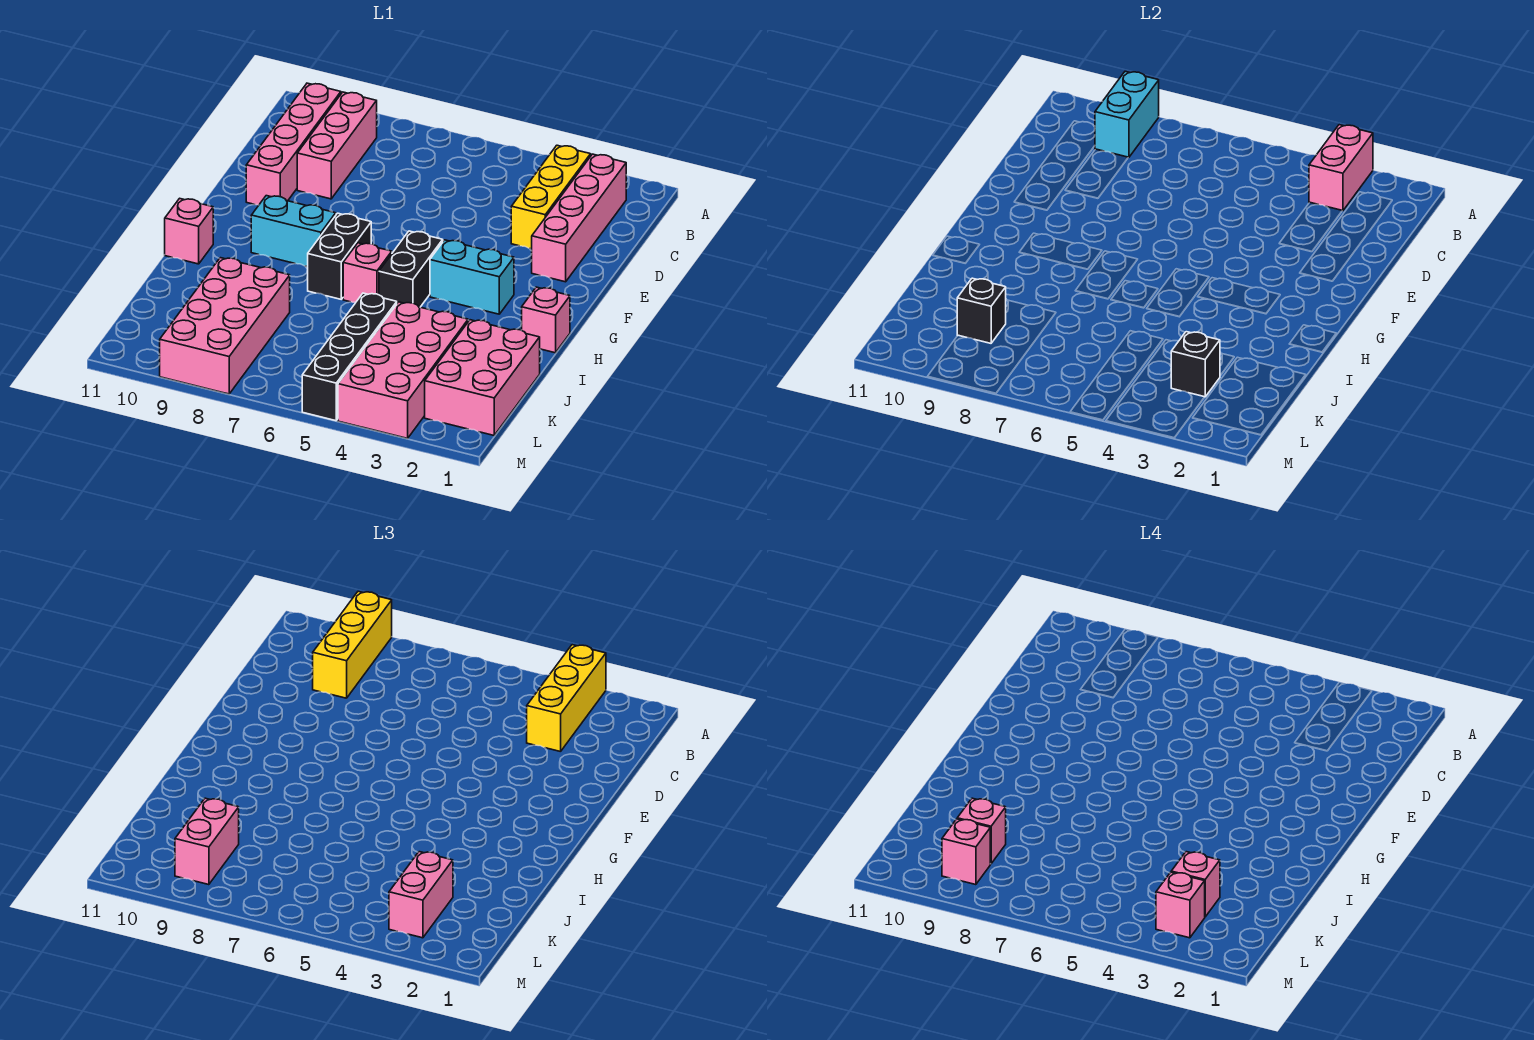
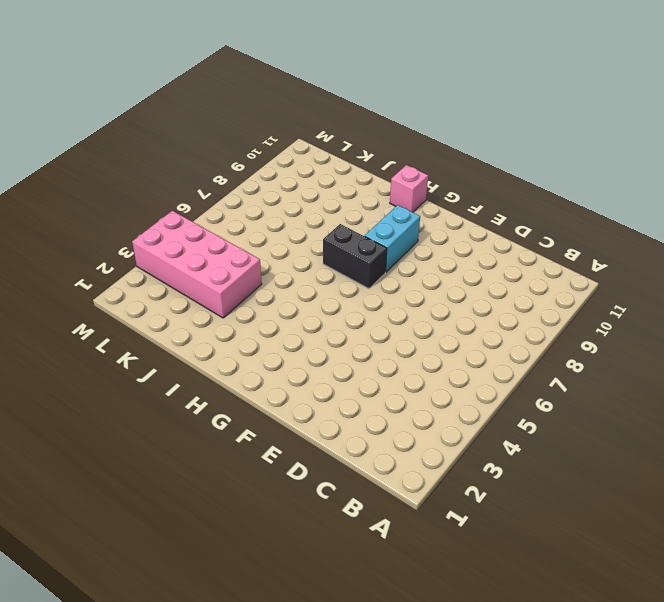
none -> pink brick B2:E2 level 1
none -> yellow brick B3:D3 level 1
none -> pink brick B9:D9 level 1

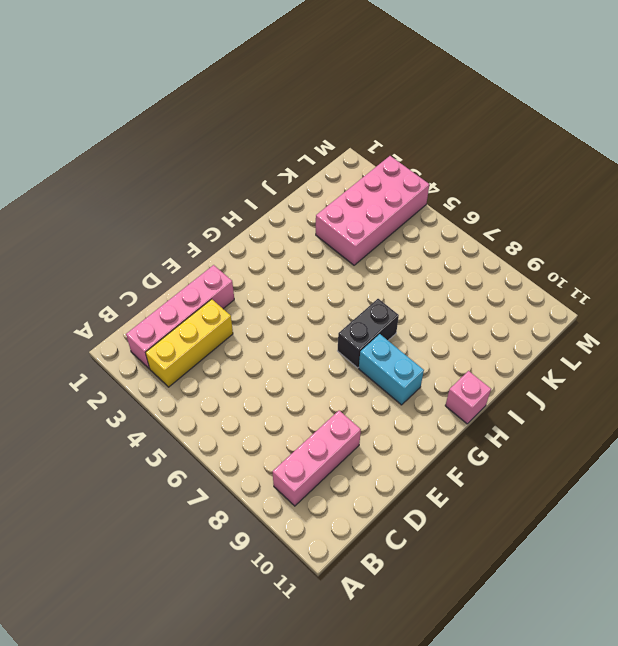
none -> pink brick B10:E10 level 1
none -> cyan brick G3:G4 level 1
none -> black brick G5:H5 level 1

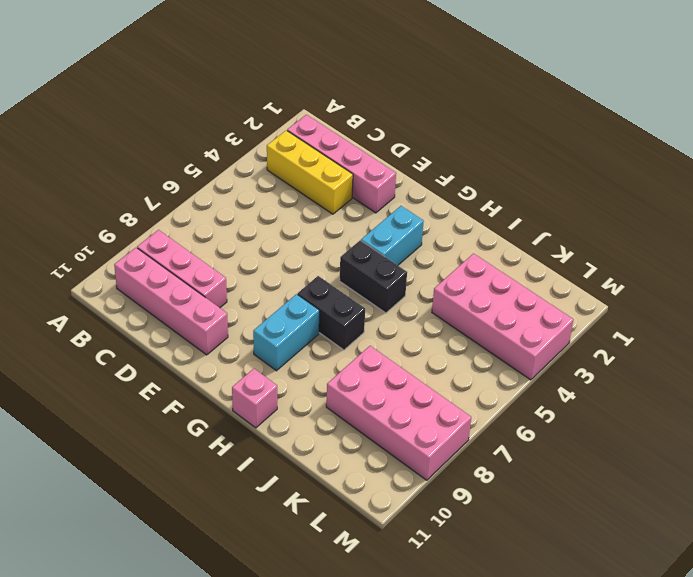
none -> pink brick H1 level 1
none -> pink brick H6 level 1
none -> pink brick J1:L2 level 1

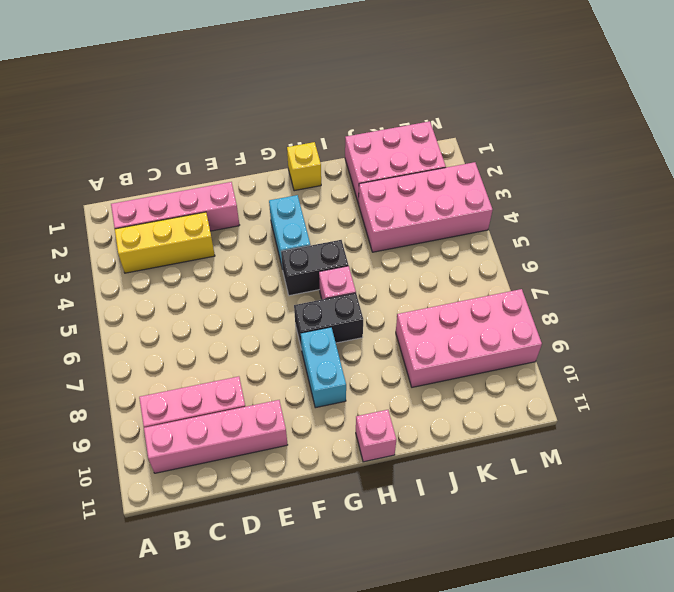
yellow brick H1 level 1 -> pink brick H1 level 1
none -> black brick J5:M5 level 1
none -> pink brick A3:B3 level 2
none -> cyan brick A9:B9 level 2

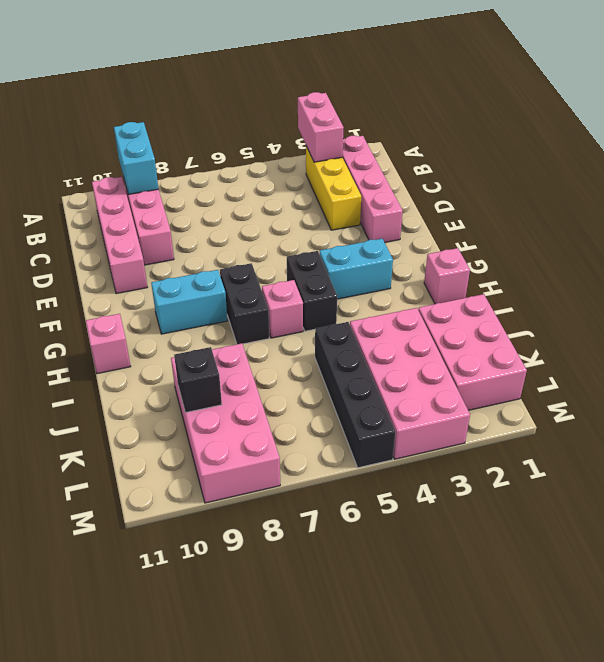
none -> black brick K3 level 2
none -> yellow brick A3:C3 level 3
none -> yellow brick A9:C9 level 3

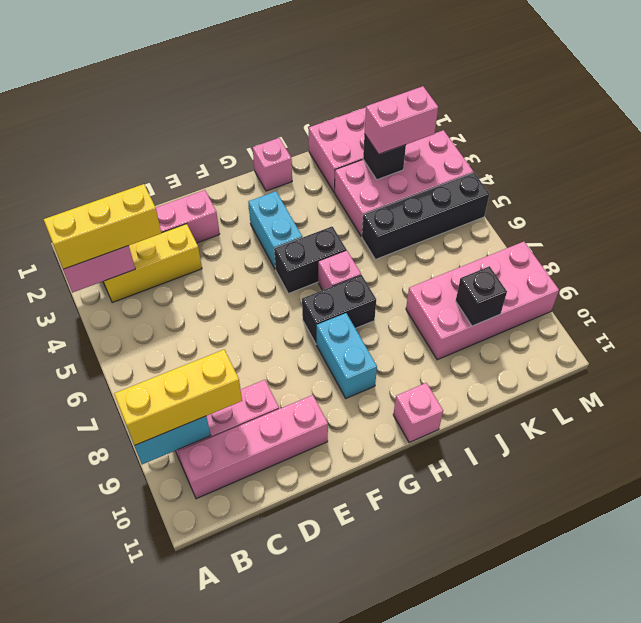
none -> pink brick K9:L9 level 3
none -> pink brick K3 level 4
none -> pink brick K9 level 4

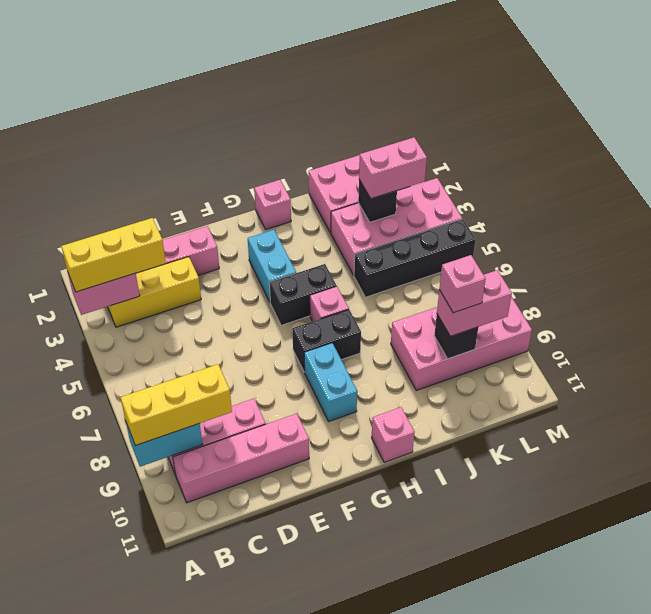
none -> pink brick K3 level 4
none -> pink brick L3 level 4
none -> pink brick L9 level 4

